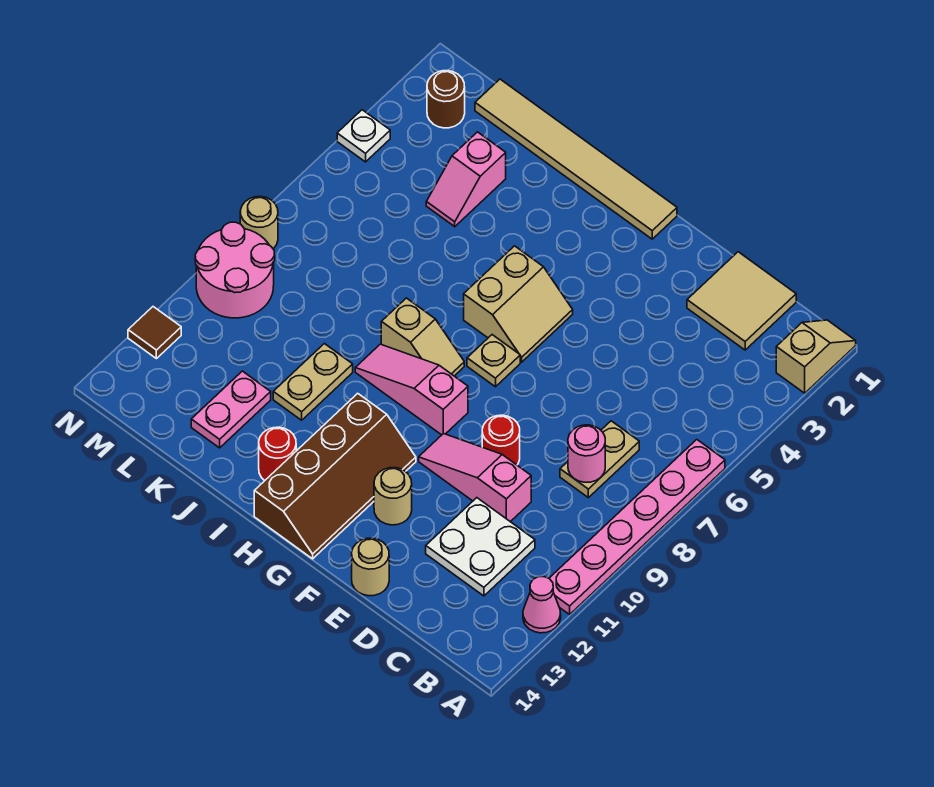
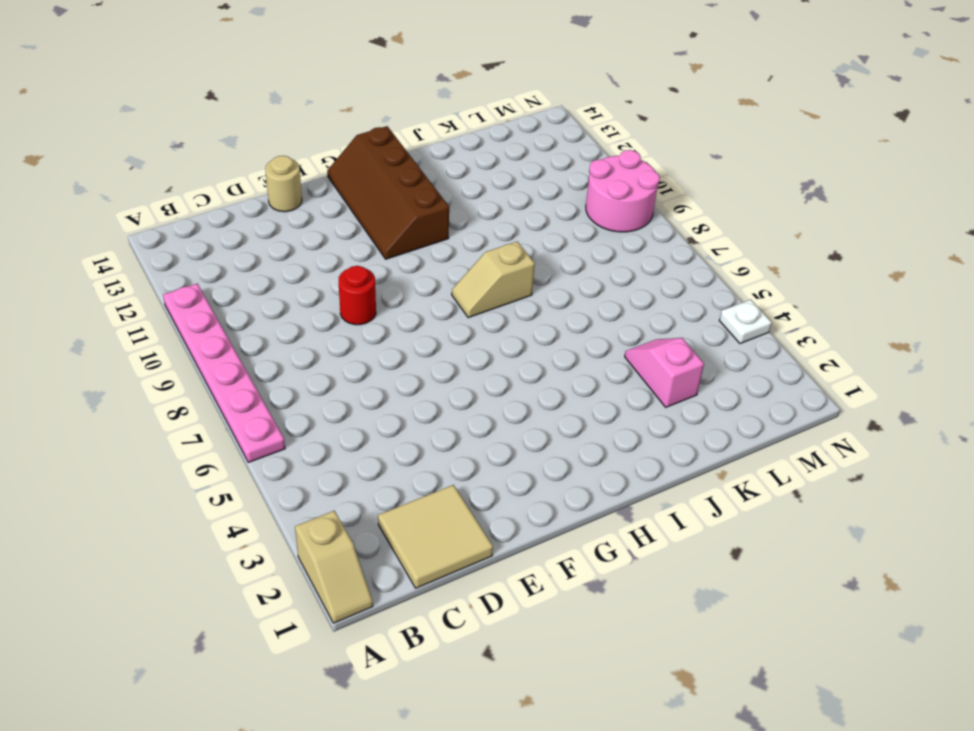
none -> pink cone A12 level 1
none -> tan plate C7:C8 level 1
none -> white plate C11:D12 level 1

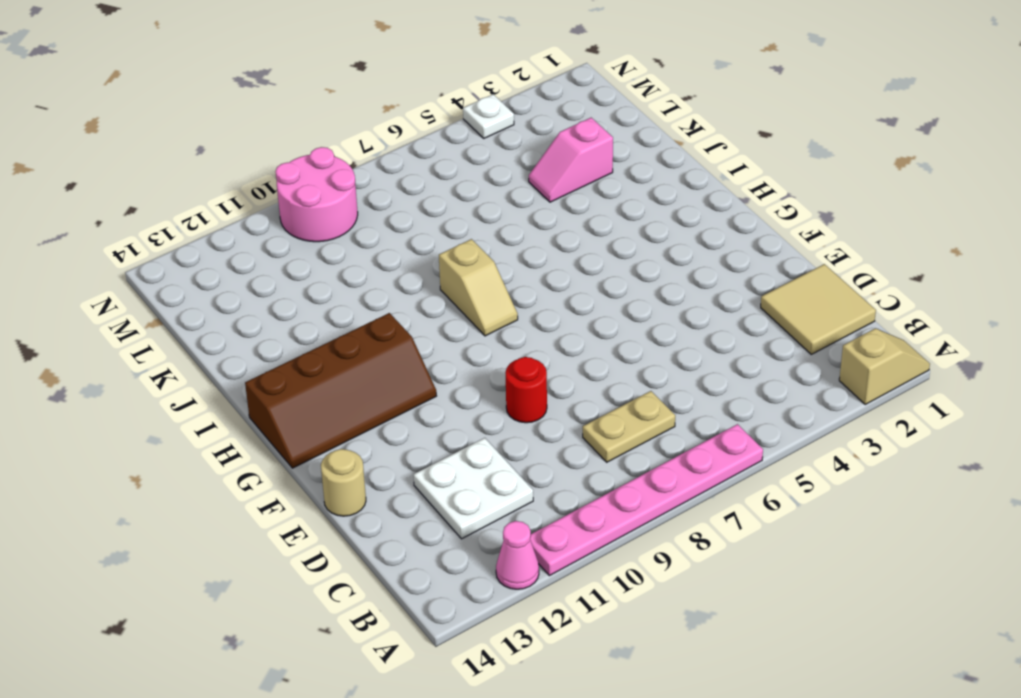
none -> pink slope D10:F10 level 1 top D
none -> tan round brick F12 level 1
none -> tan tile G1:L1 level 1

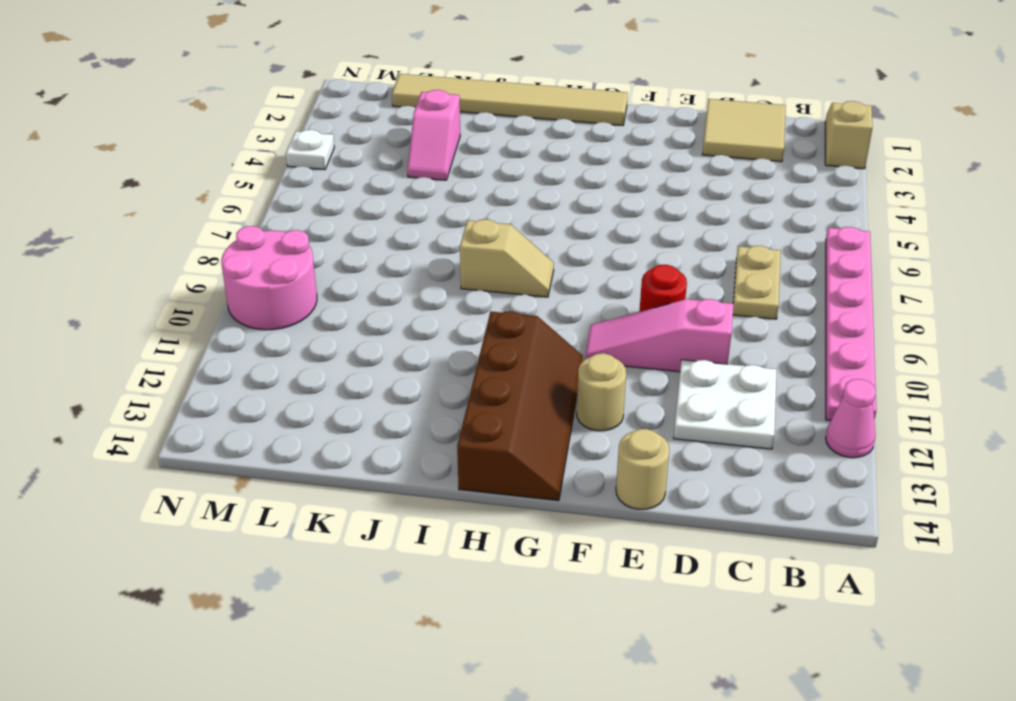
none -> tan slope G5:H6 level 1 top H
none -> tan plate G7 level 1
none -> pink slope G9:I9 level 1 top G

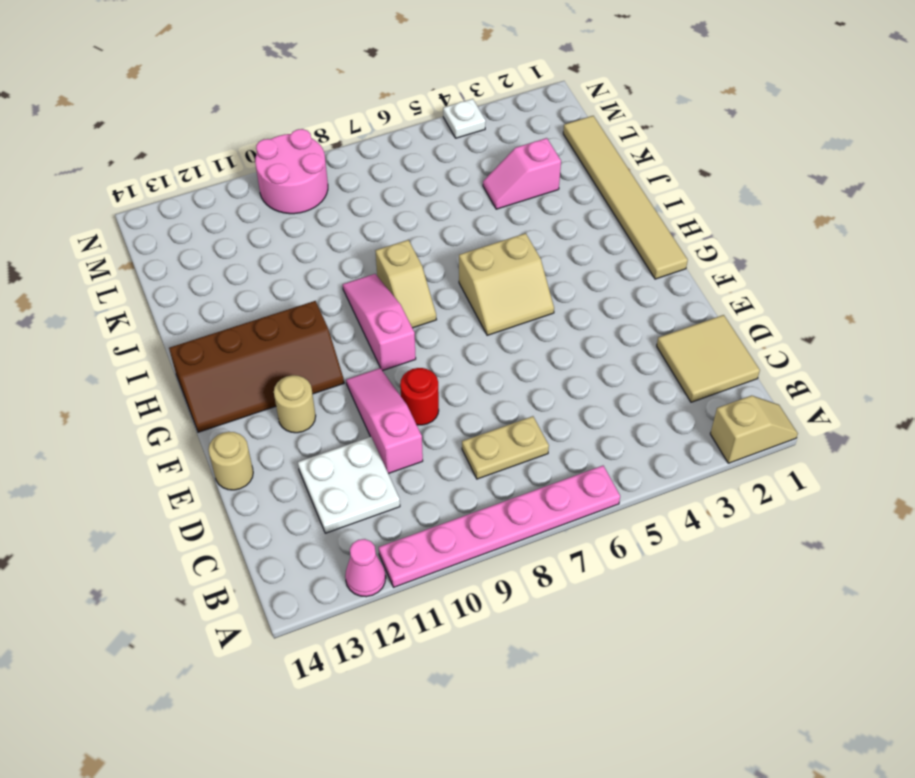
none -> tan plate G7 level 1
none -> red round brick I13 level 1
none -> tan plate J10:J11 level 1

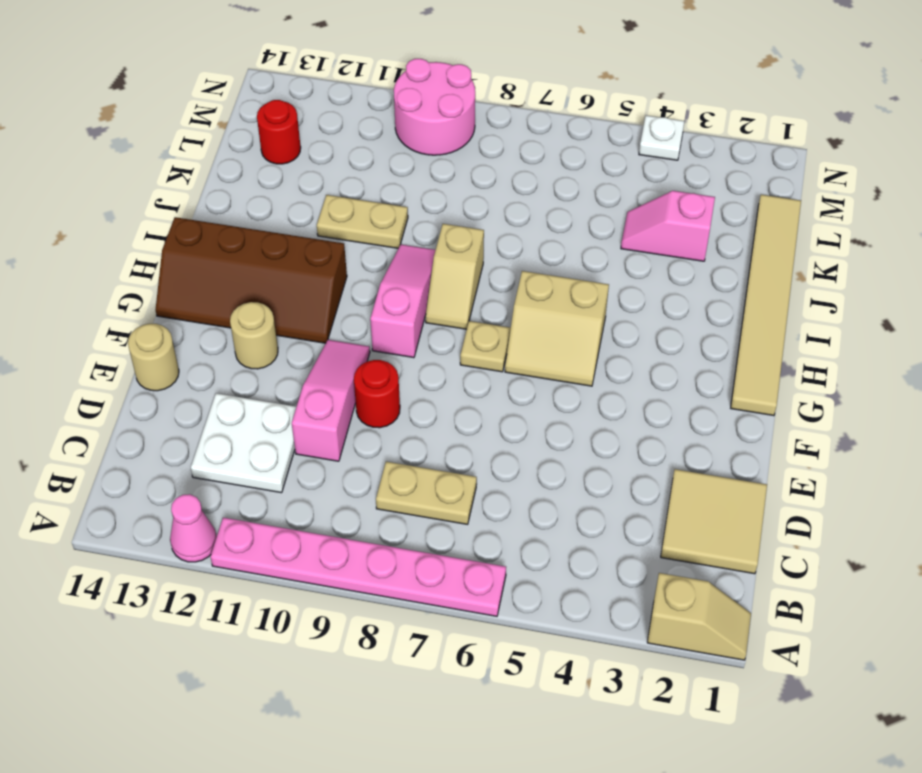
red round brick L13 level 1 -> red round brick I13 level 1
none -> pink plate K12:K13 level 1
none -> brown round brick M2 level 1
none -> tan round brick N8 level 1

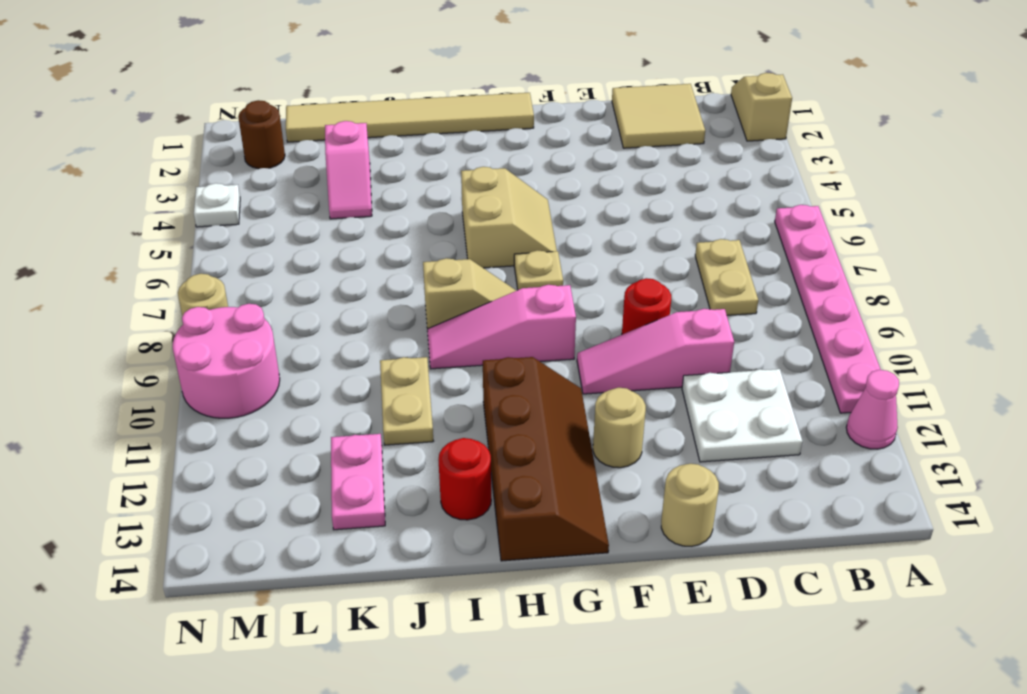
none -> brown tile N12 level 1
none -> pink round brick C8 level 2

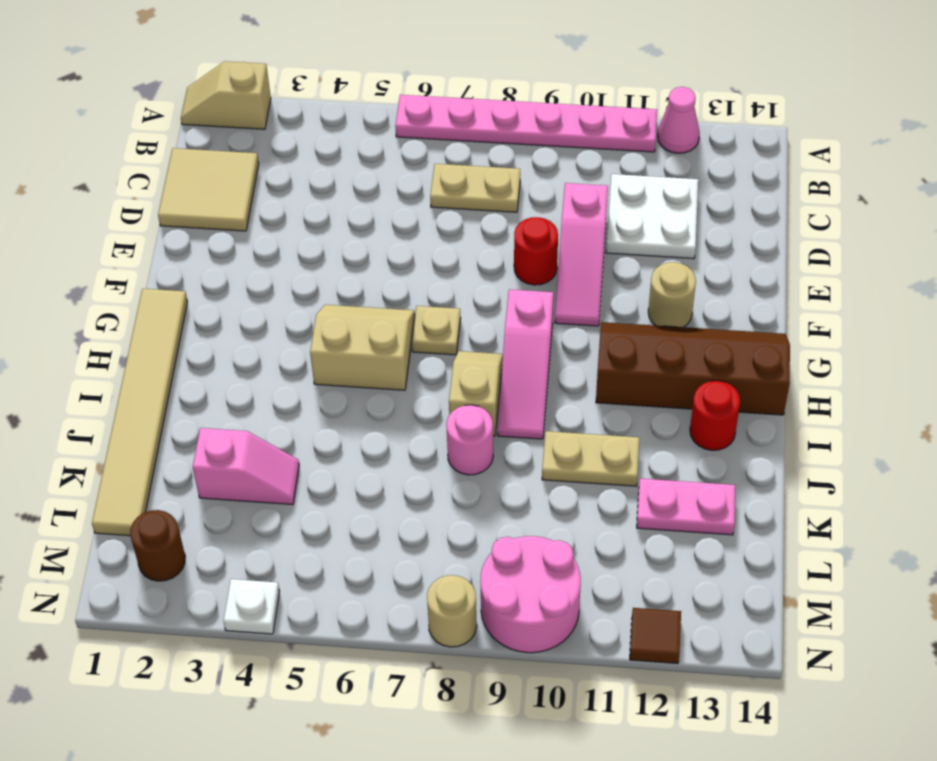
pink round brick J8 level 1 -> pink round brick C8 level 2
none -> tan round brick E14 level 1

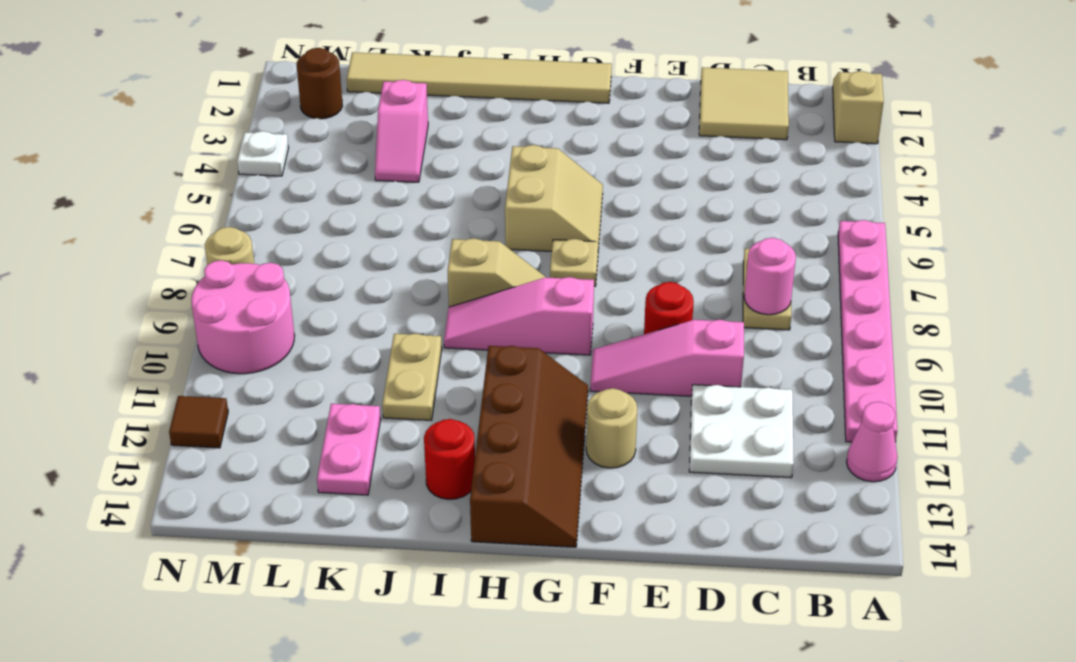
none -> tan round brick E14 level 1

